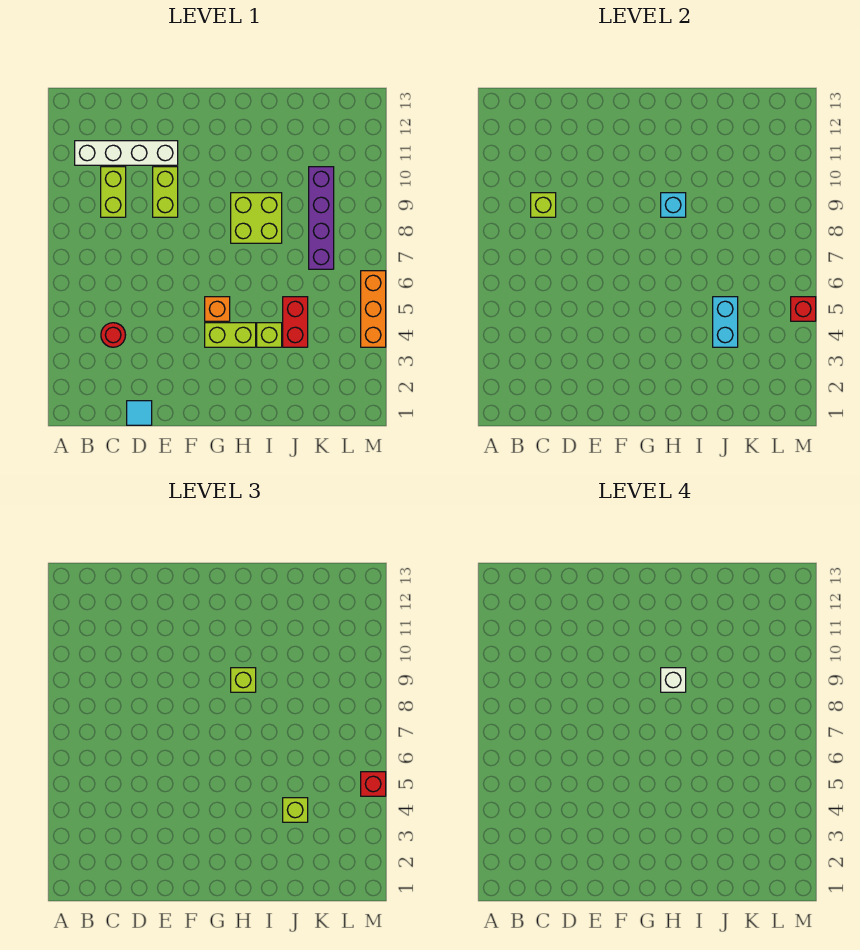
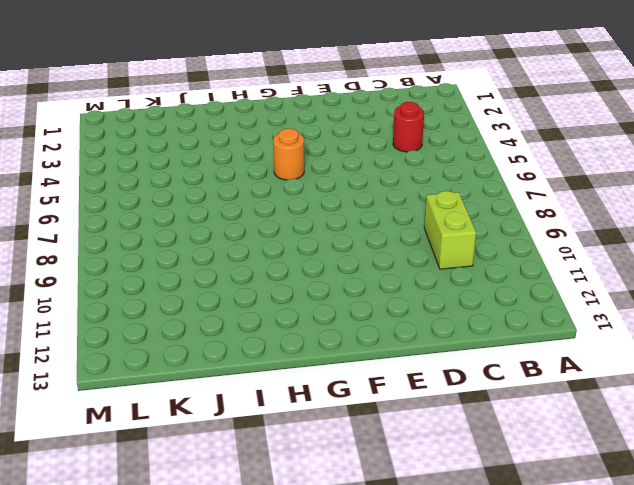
orange round brick G5 level 1 -> orange brick G5 level 1
none -> white brick B11:E11 level 1
none -> cyan tile D1 level 1
none -> lime brick E9:E10 level 1

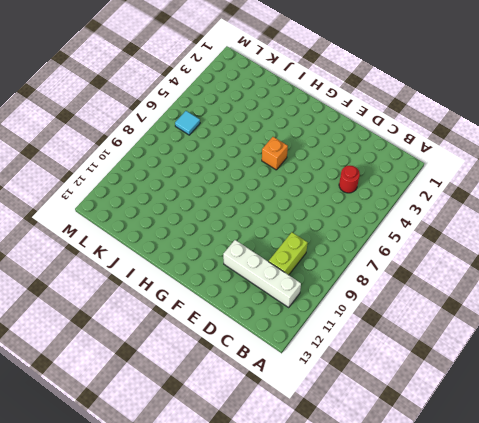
cyan tile L6 level 1 -> cyan tile D1 level 1
none -> lime brick E9:E10 level 1
none -> lime brick G4:H4 level 1
none -> lime brick H8:I9 level 1

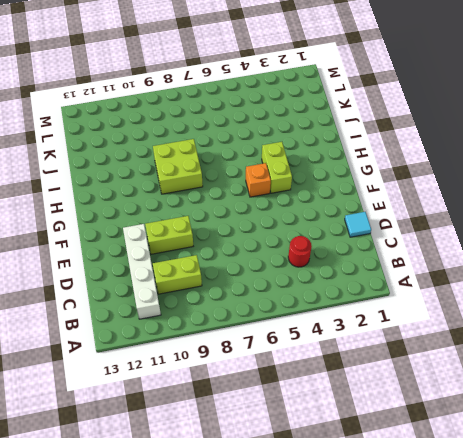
none -> lime brick I4 level 1
none -> red brick J4:J5 level 1
none -> purple brick K7:K10 level 1

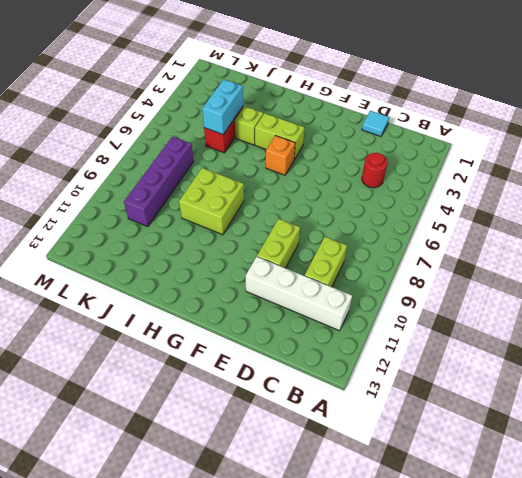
none -> orange brick M4:M6 level 1
none -> lime brick C9 level 2
none -> cyan brick H9 level 2

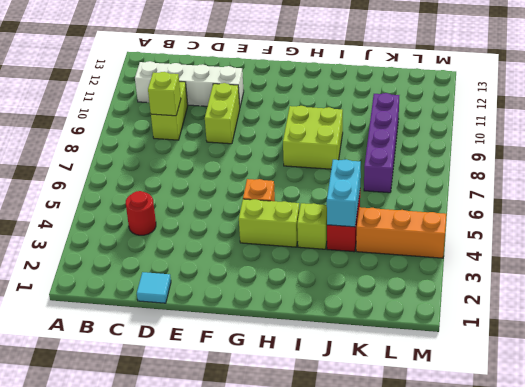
orange brick K4:M4 level 1 -> orange brick M4:M6 level 1
none -> cyan brick H9 level 2
none -> red brick M5 level 2
none -> lime brick H9 level 3

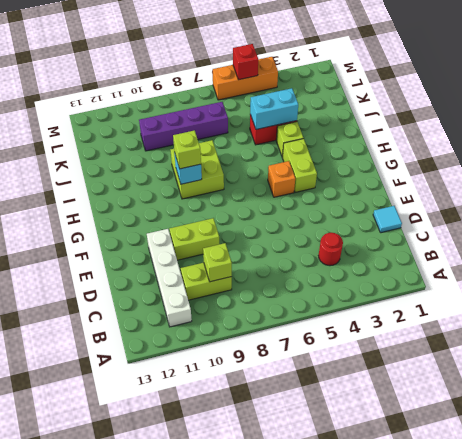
none -> lime brick J4 level 3
none -> red brick M5 level 3
none -> white brick H9 level 4

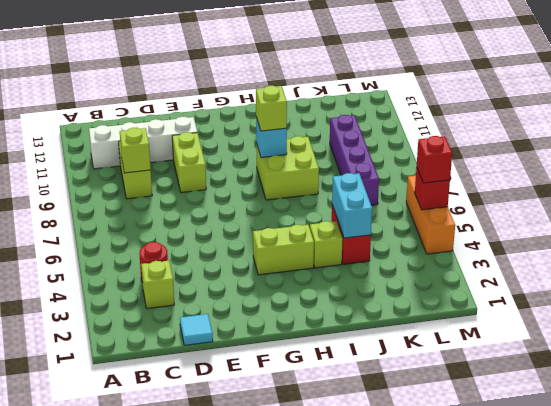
lime brick C3 level 1 -> lime brick J4 level 3
none -> orange brick G5 level 1
none -> white brick H9 level 4

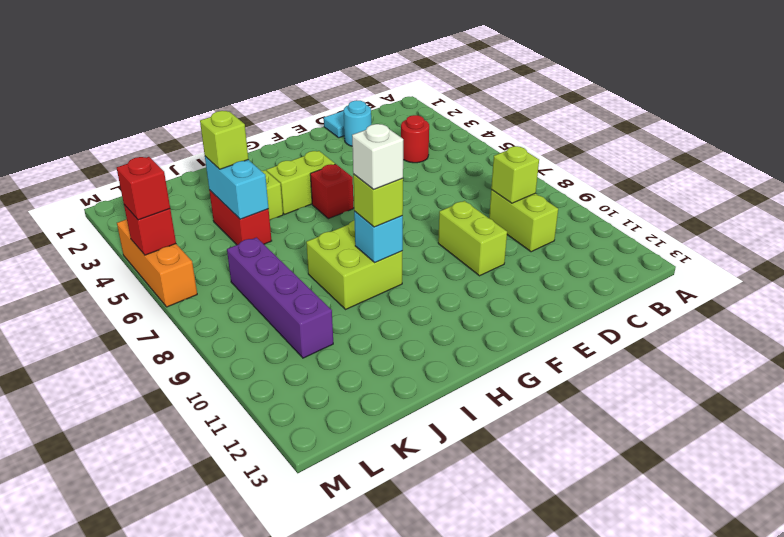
cyan round brick D2 level 1 -> none
red brick G5 level 1 -> orange brick G5 level 1
none -> white brick B11:E11 level 1

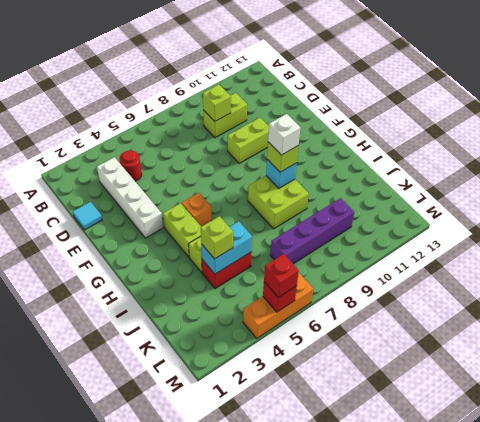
white brick C3:F3 level 1 -> white brick B11:E11 level 1

